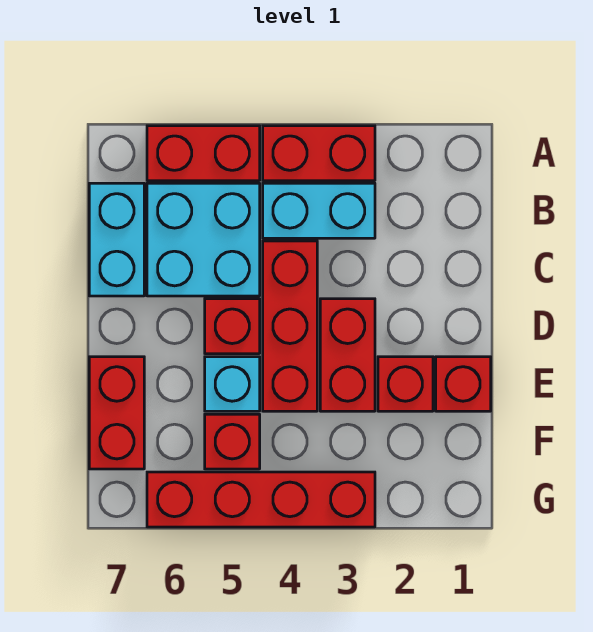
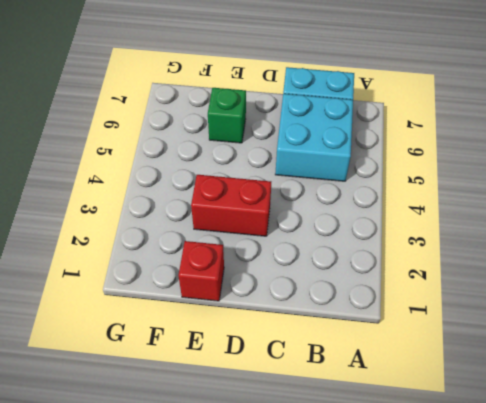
green brick E6 level 1 -> none
none -> red brick A3:A4 level 1
none -> red brick A5:A6 level 1
none -> cyan brick B3:B4 level 1

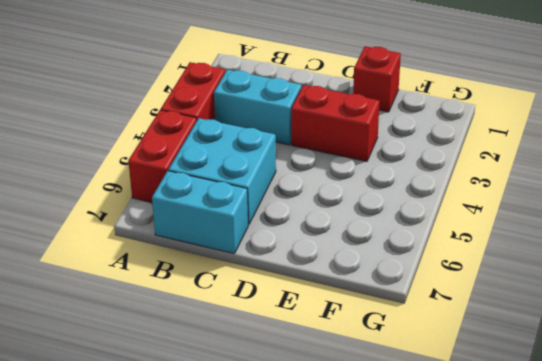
cyan brick B3:C3 level 1 -> cyan brick B3:B4 level 1
none -> red brick C4:E4 level 1
none -> red brick D5 level 1
none -> red brick E2 level 1

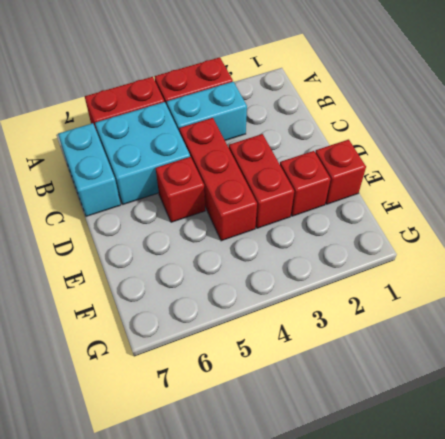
none -> cyan brick E5 level 1
none -> red brick E7:F7 level 1
none -> red brick F5 level 1

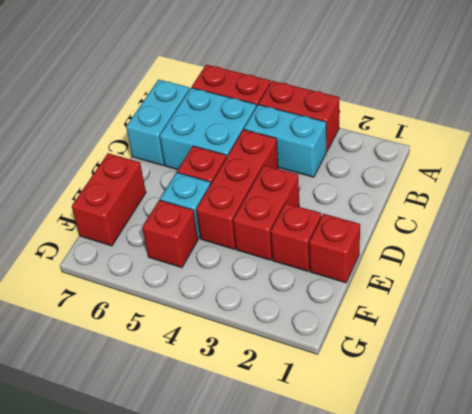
none -> red brick G3:G6 level 1

